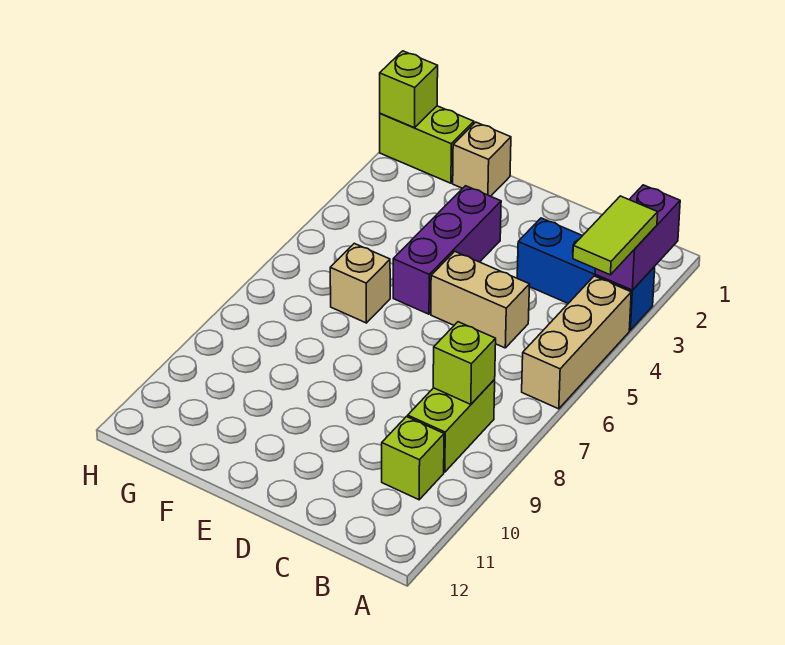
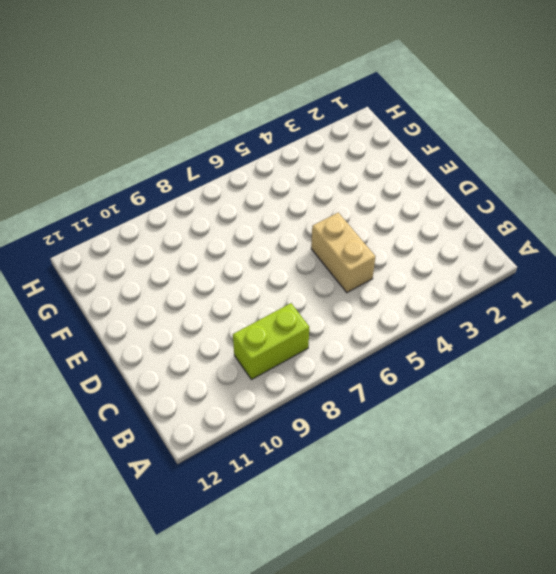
none -> blue brick A3:C3 level 1
none -> tan brick A4:A6 level 1
none -> lime brick B10 level 1

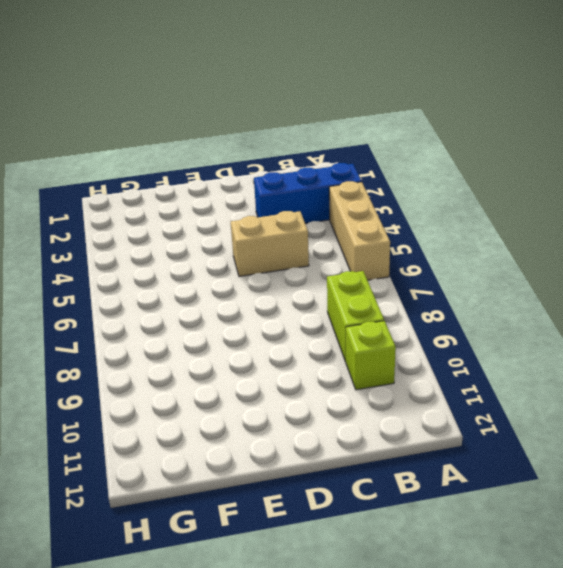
none -> purple brick E3:E5 level 1
none -> tan brick F1 level 1
none -> tan brick F6 level 1

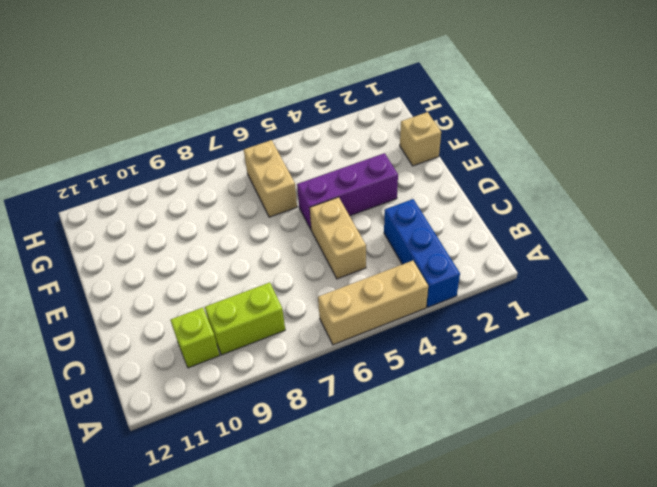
tan brick F6:G6 level 1 -> tan brick F6 level 1
none -> lime brick G1:H1 level 1
none -> purple brick A2:A3 level 2
none -> lime brick B8 level 2

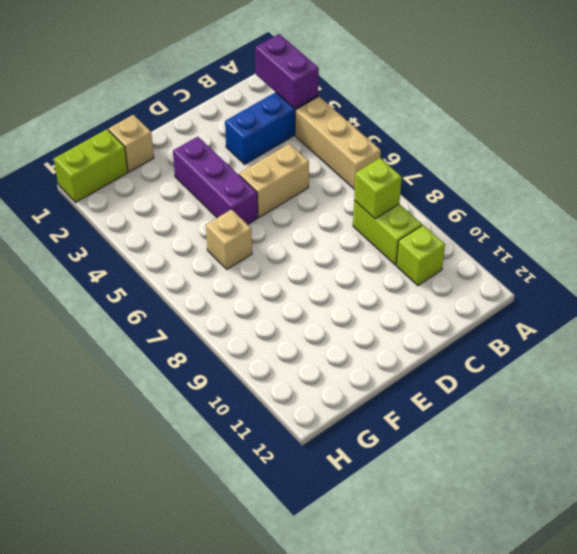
none -> lime brick H1 level 2
none -> lime tile A3:A4 level 3

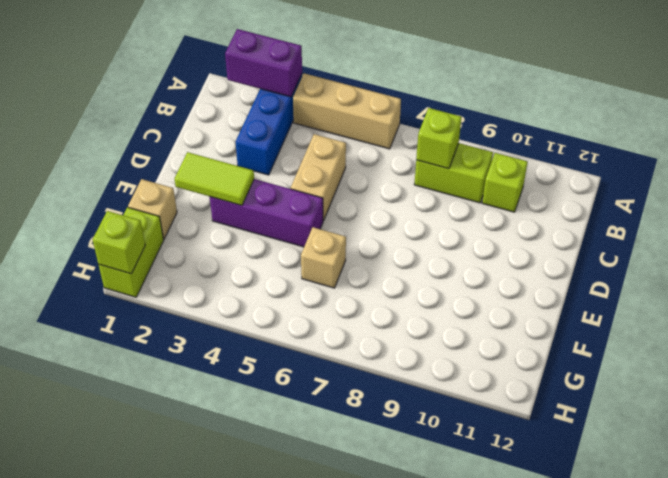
lime tile E2:E3 level 2 -> lime tile A3:A4 level 3

